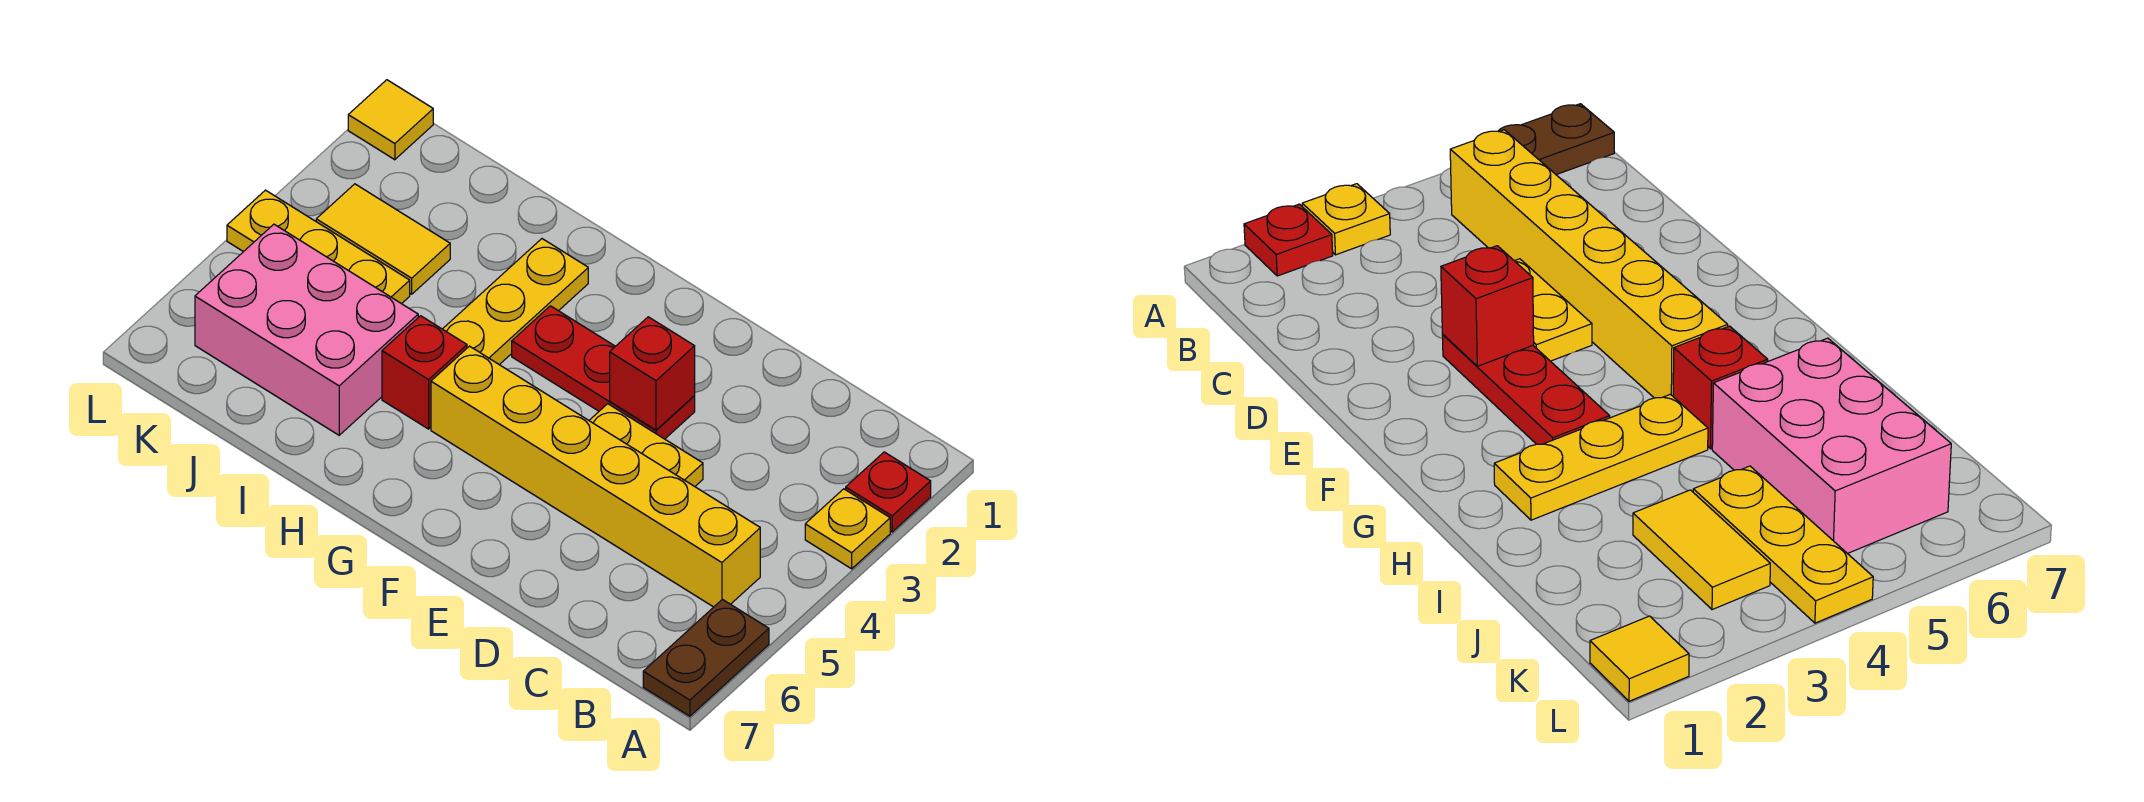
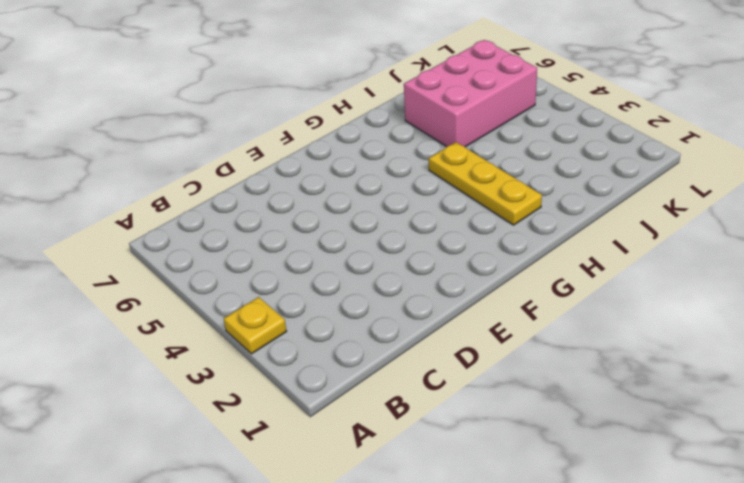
none -> red plate A2 level 1
none -> brown plate A6:A7 level 1
none -> yellow brick B5:G5 level 1

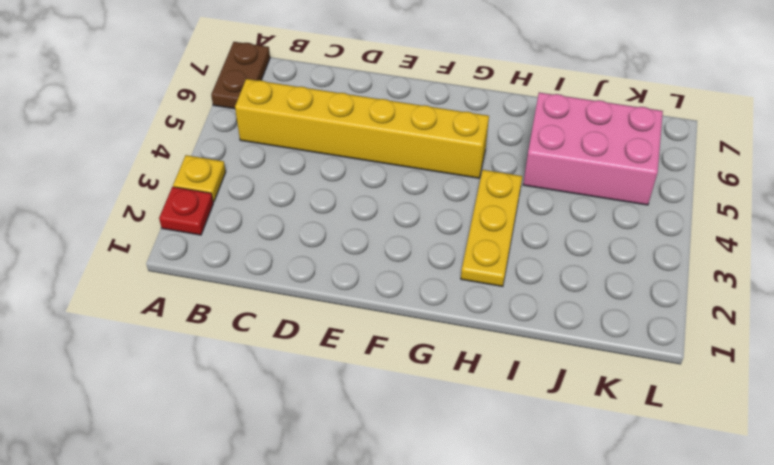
none -> yellow plate D4:E4 level 1
none -> red plate E3:G3 level 1
none -> red brick H5 level 1

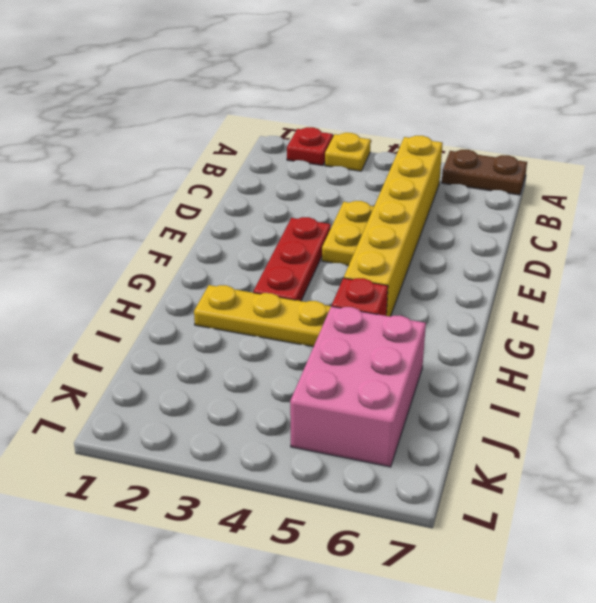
none -> yellow tile J3:K3 level 1
none -> yellow plate J4:L4 level 1
none -> yellow tile L1 level 1

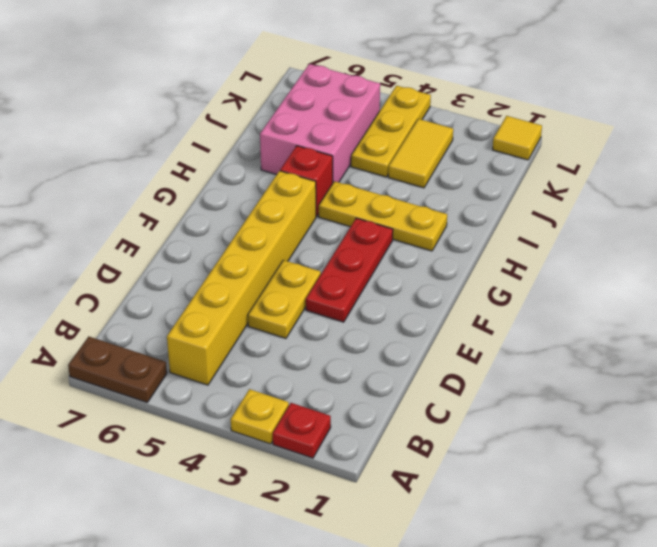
none -> red brick E3 level 2

